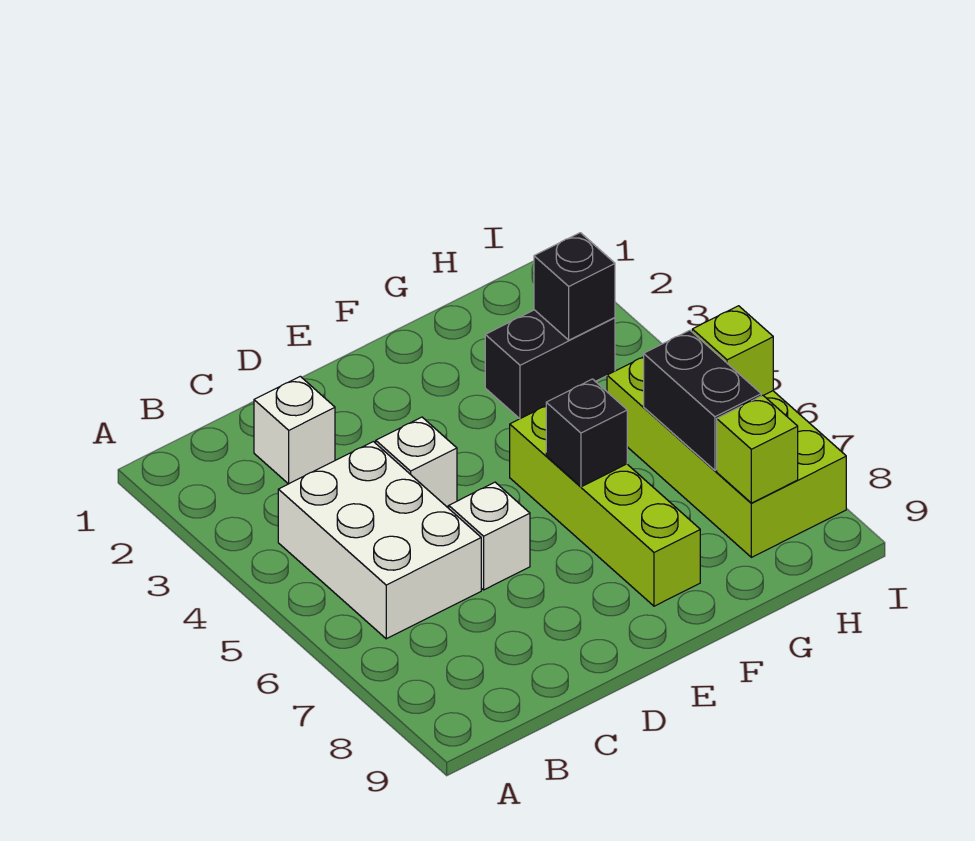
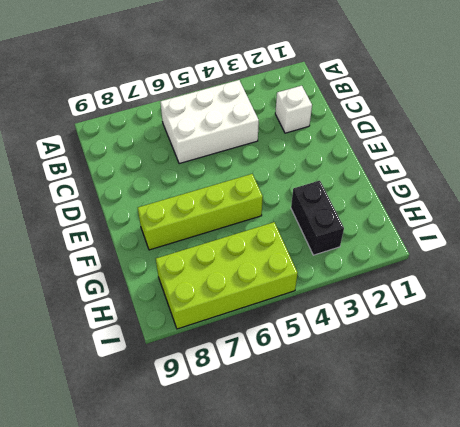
none -> white brick D4 level 1
none -> white brick D6 level 1
none -> black brick F6 level 2

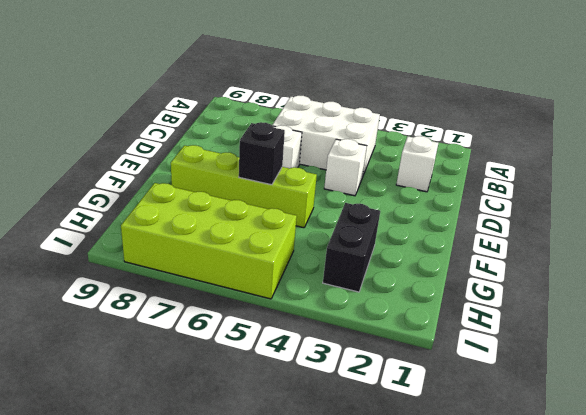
none -> black brick H3 level 2
none -> black brick H6:H7 level 2
none -> lime brick H8 level 2

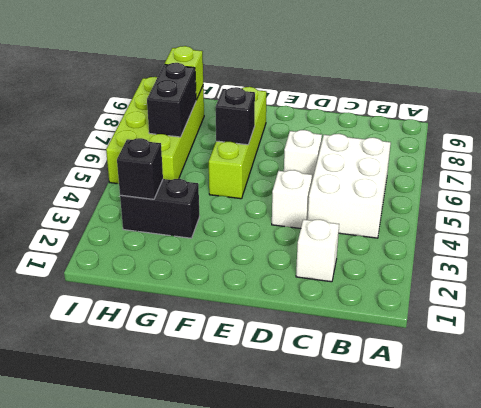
none -> lime brick I6 level 2

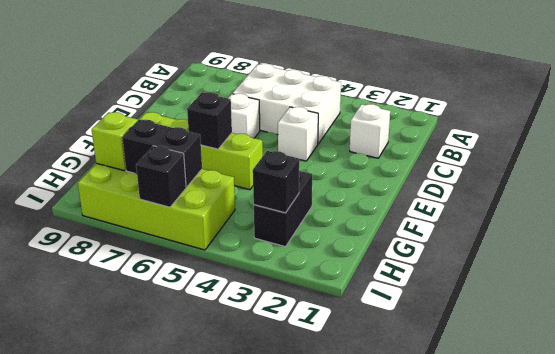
black brick I6 level 2 -> lime brick I6 level 2

